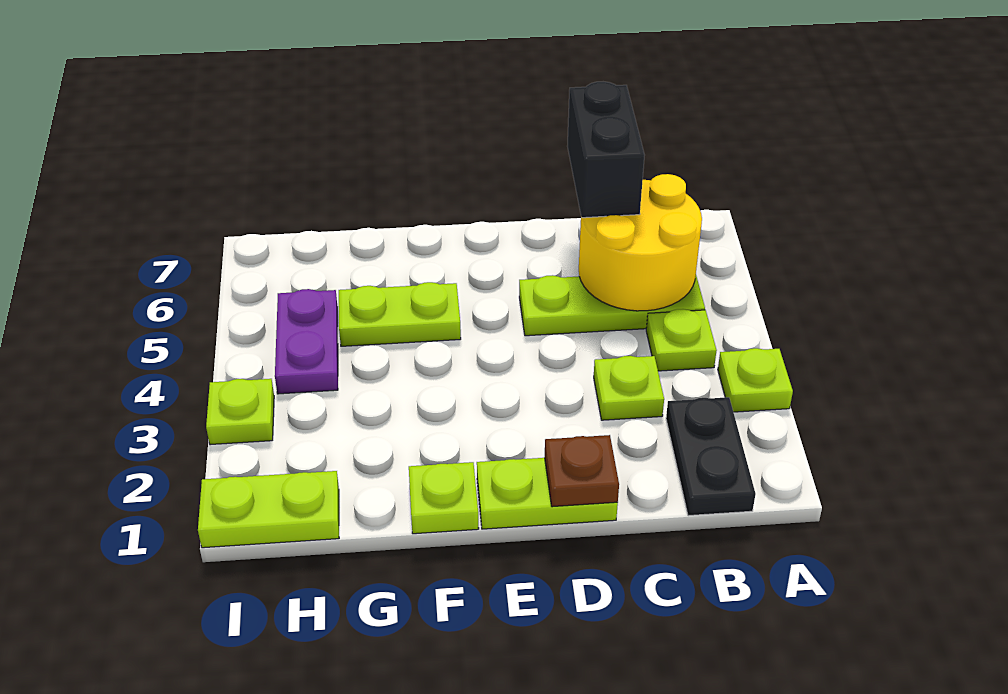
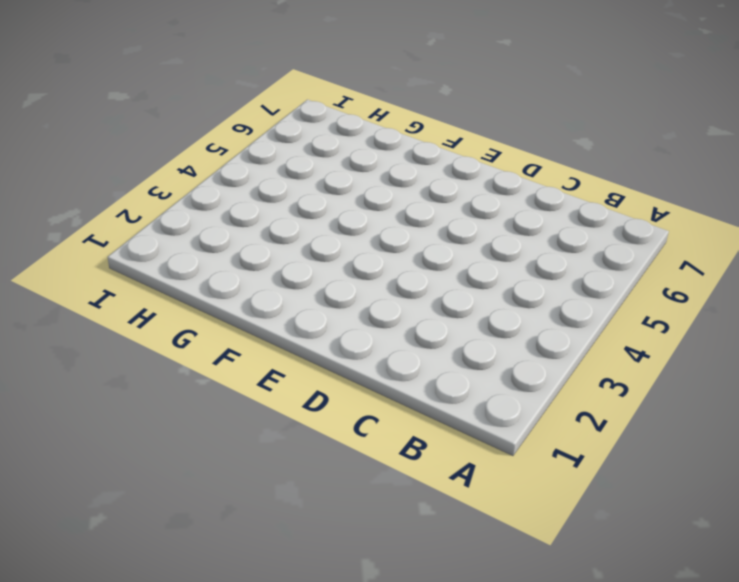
none -> lime plate A3 level 1
none -> black plate B1:B2 level 1
none -> lime plate B4 level 1

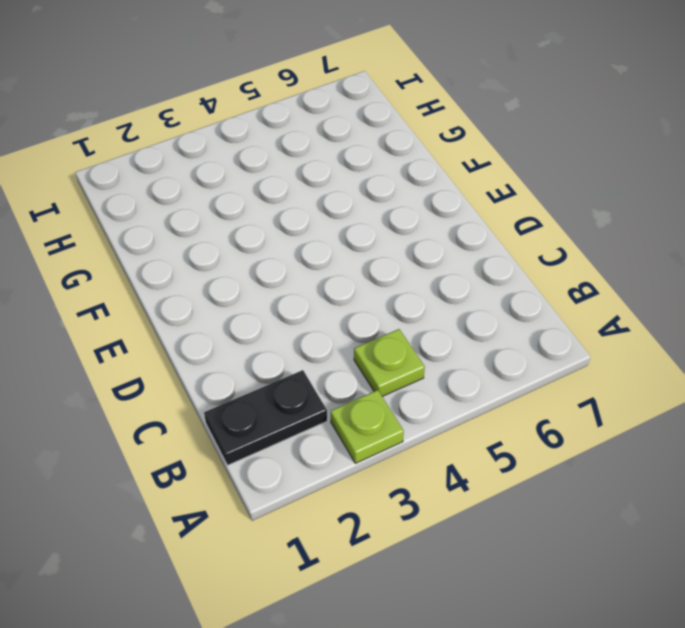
none -> lime plate B5:D5 level 1
none -> lime plate C3 level 1
none -> lime plate D1:E1 level 1

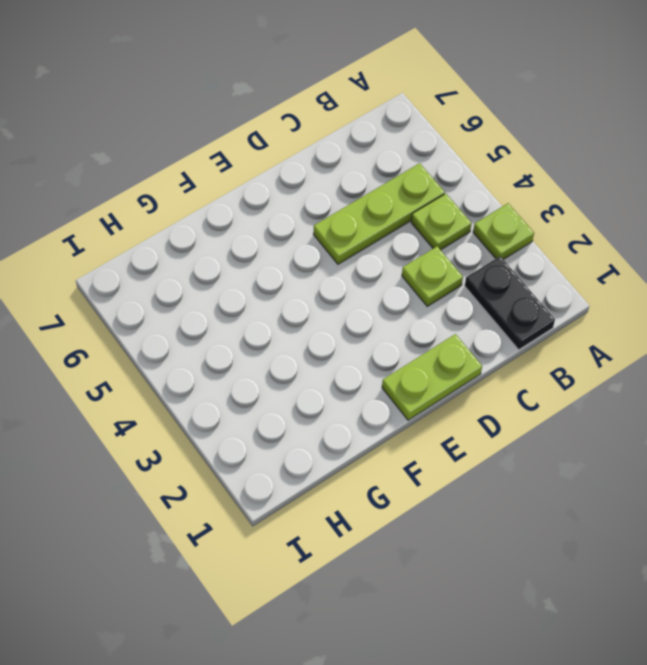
none -> lime plate F1 level 1
none -> lime plate F5:G5 level 1
none -> lime plate H1:I1 level 1

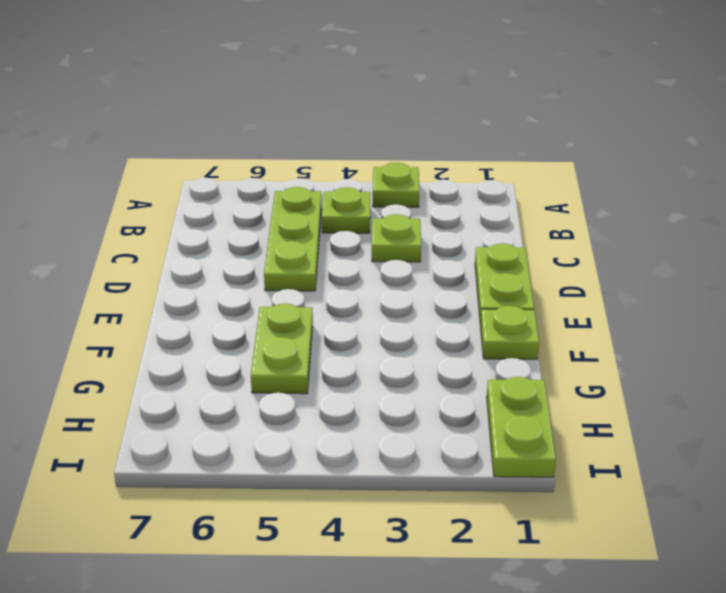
none -> black plate B1:B2 level 1
none -> purple plate H4:H5 level 1
none -> lime plate I3 level 1

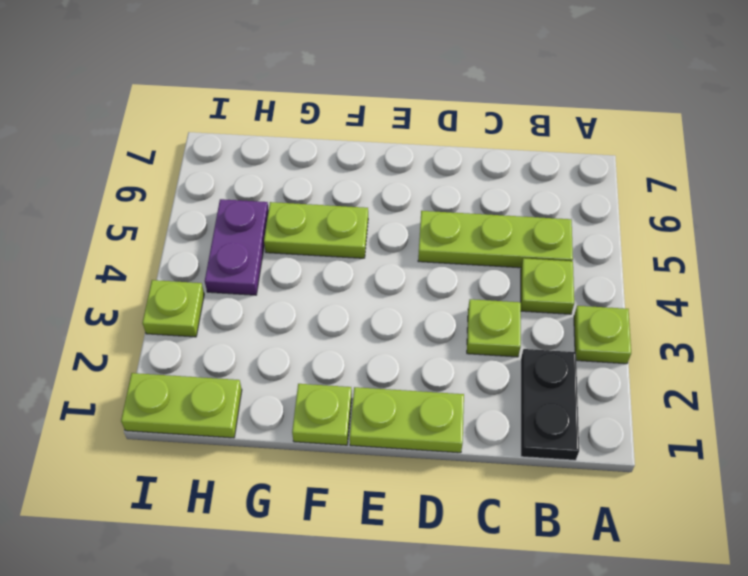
none -> yellow round brick B5:C6 level 2
none -> brown plate D1 level 2
none -> black brick C6:C7 level 3

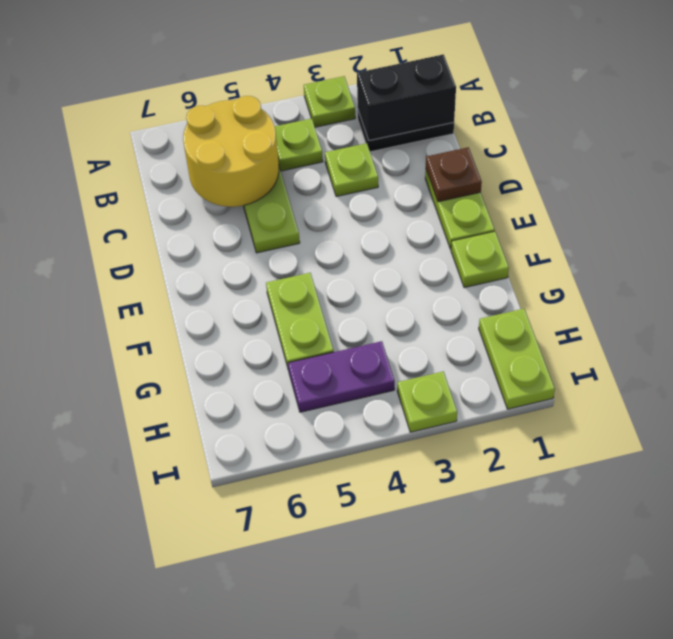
black brick B1:B2 level 2 -> black brick C6:C7 level 3

